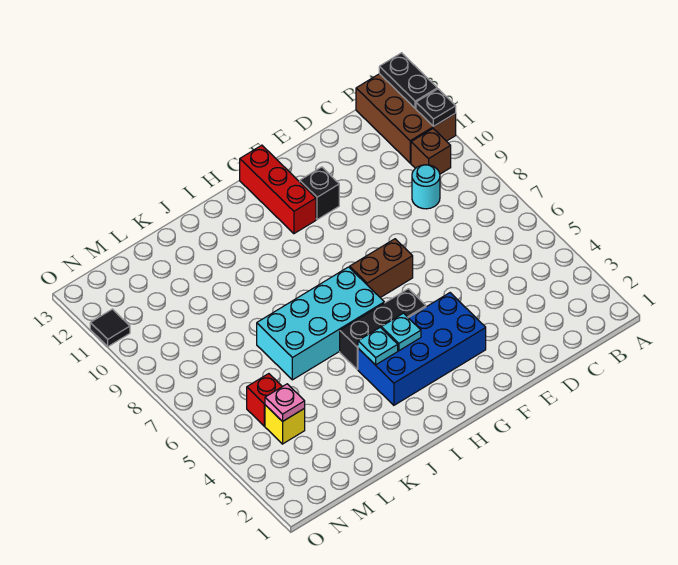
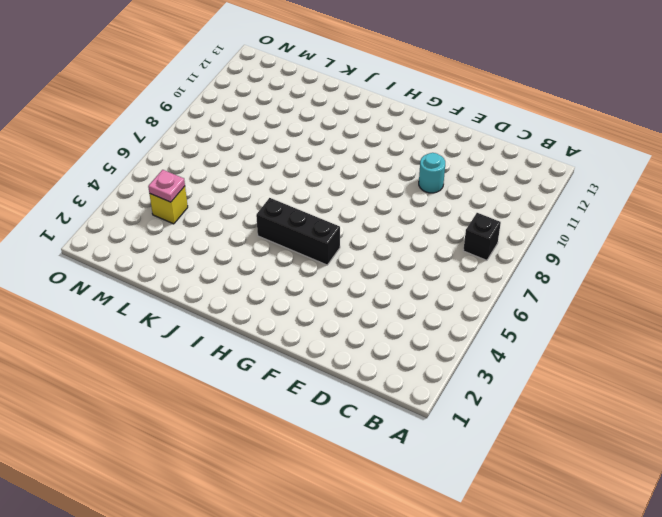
black brick B8 level 1 -> black brick F11 level 1
cyan round brick E10 level 1 -> cyan round brick C9 level 1
none -> brown brick A11:B13 level 1
none -> brown brick B10 level 1
none -> blue brick F3:I4 level 1

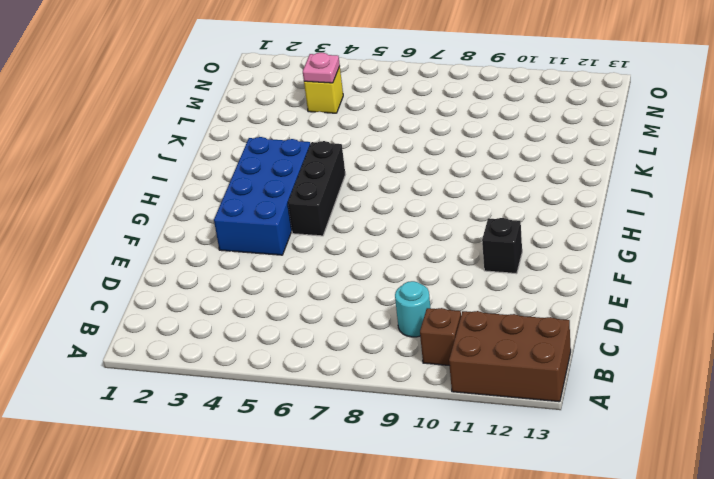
none -> brown brick F7:G7 level 1
none -> red brick G11:G13 level 1
none -> cyan brick H6:K7 level 1

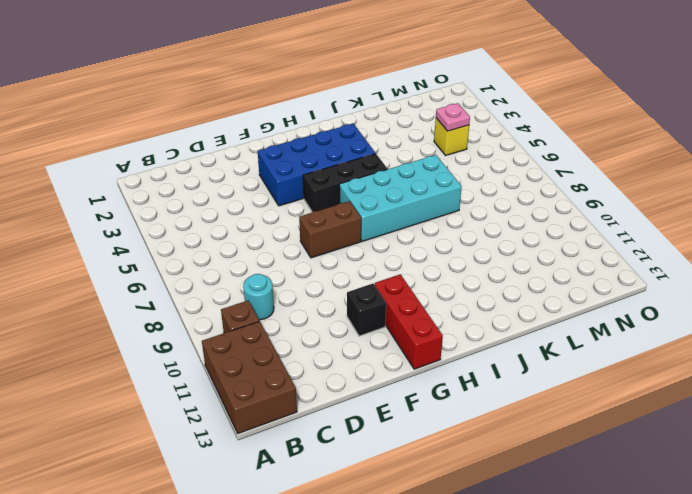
none -> red brick M5 level 1
none -> black tile O11 level 1
none -> black plate A11 level 2

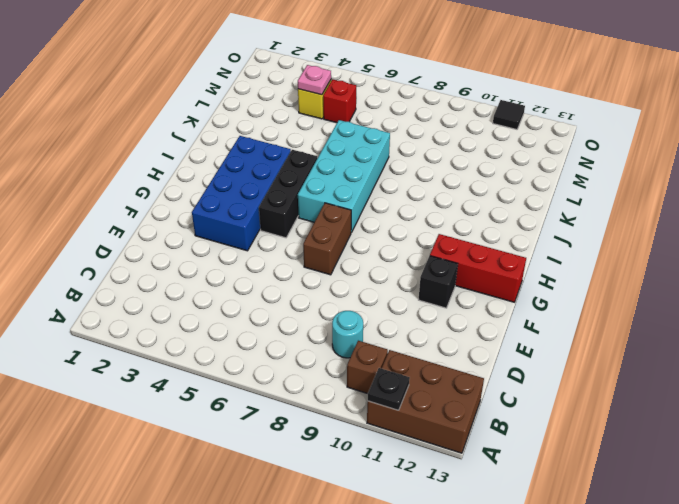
none -> black plate A12:A13 level 2
none -> cyan plate H4 level 2
none -> cyan plate I4 level 2

